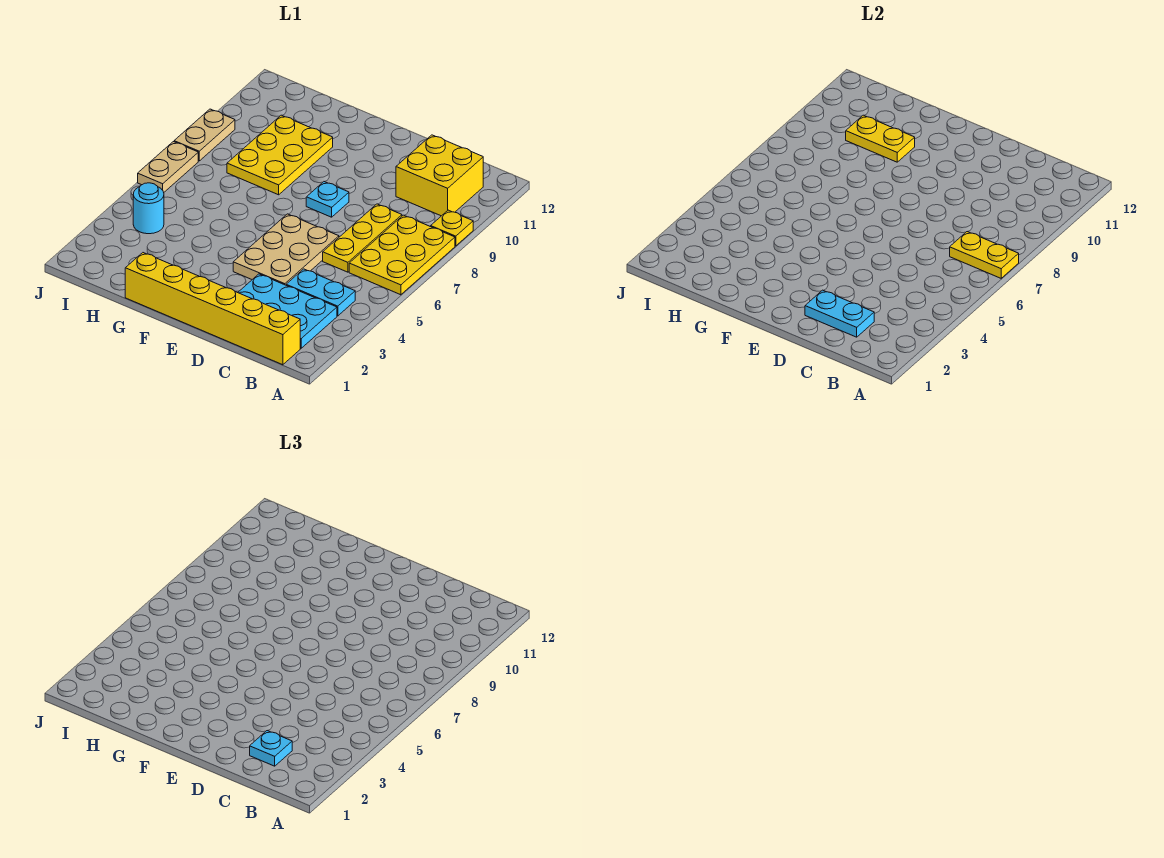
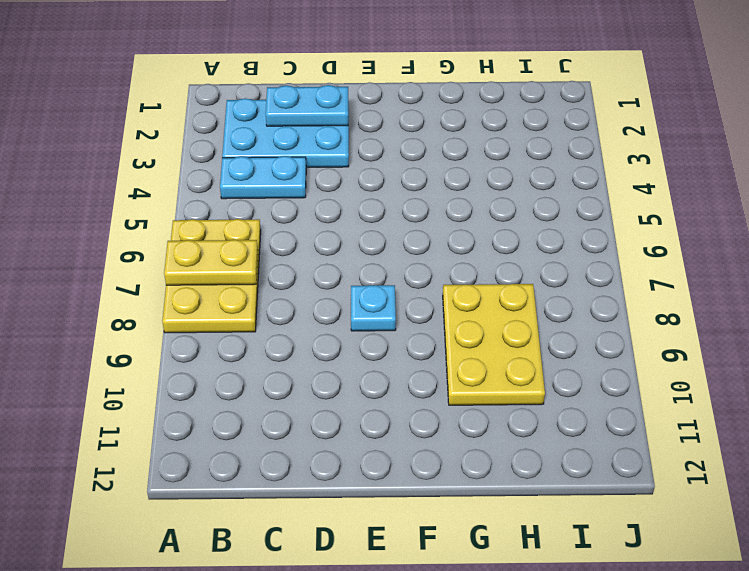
none -> yellow plate A9 level 1
none -> yellow brick B1:G1 level 1
none -> yellow brick B10:C11 level 1

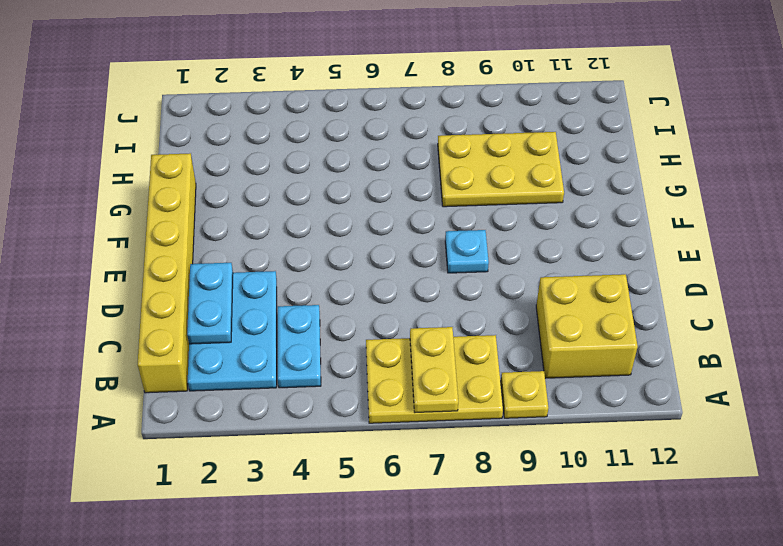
none -> yellow plate C6:C8 level 1
none -> tan plate D4:E6 level 1
none -> cyan round brick I4 level 1

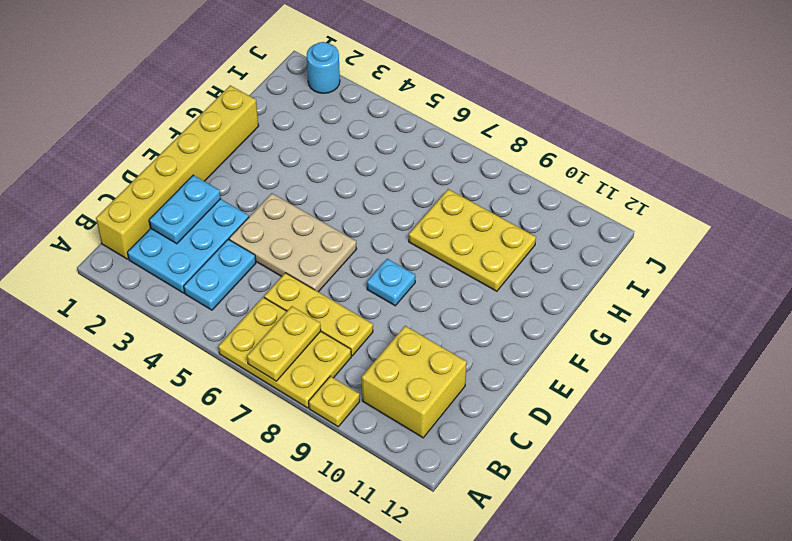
cyan round brick J2 level 1 -> cyan round brick I4 level 1
none -> tan plate J6:J7 level 1
none -> tan plate J8:J9 level 1
none -> yellow plate G10:H10 level 2

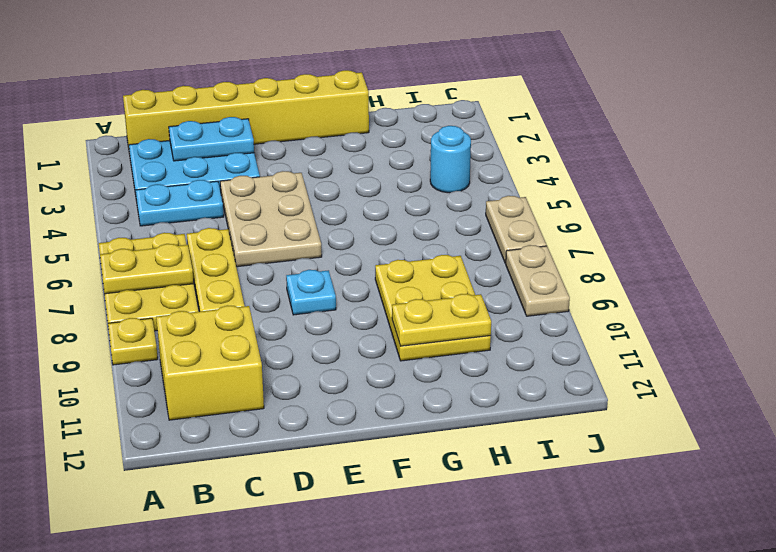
none -> cyan plate C2 level 3

